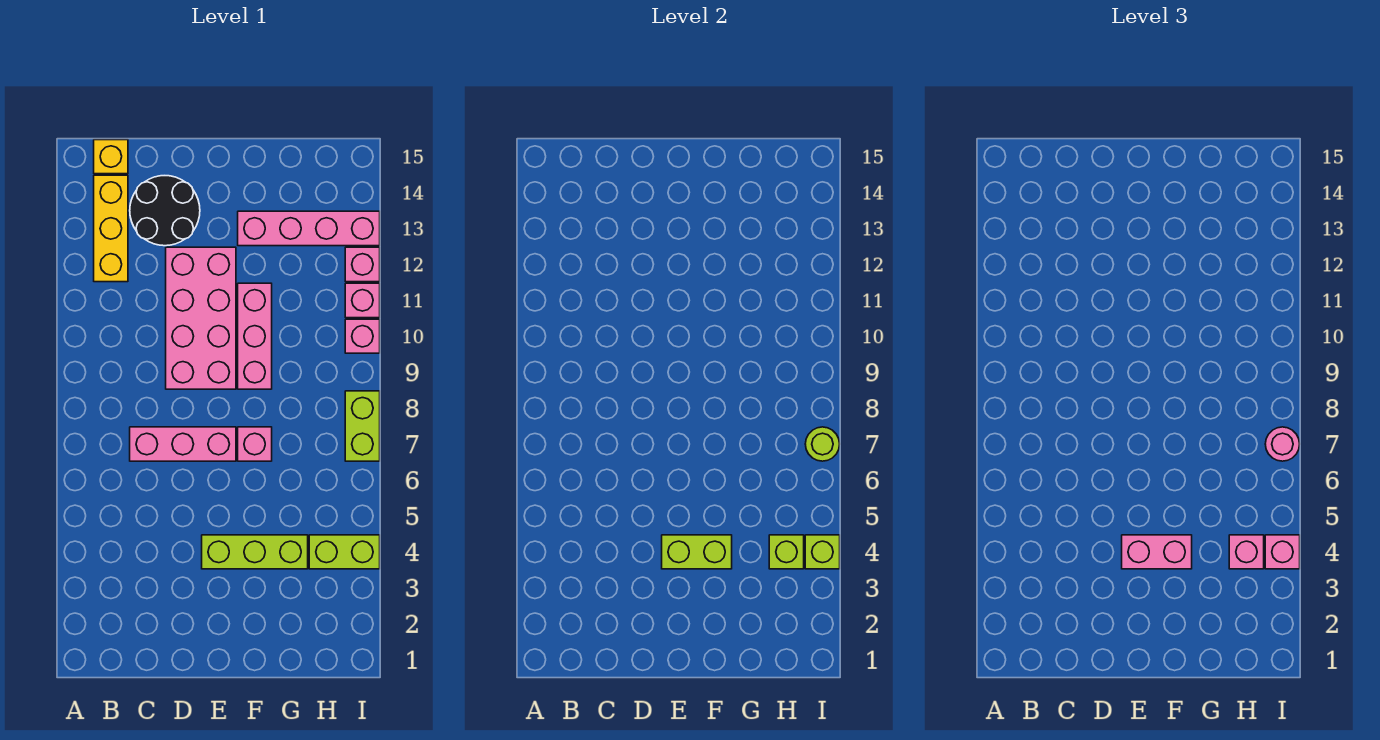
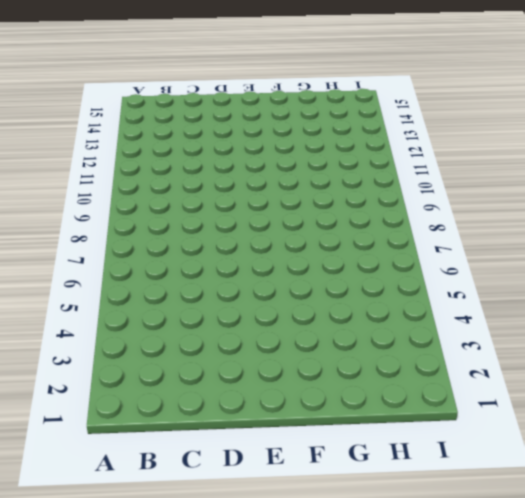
none -> yellow brick B12:B14 level 1
none -> yellow brick B15 level 1
none -> pink brick C7:E7 level 1

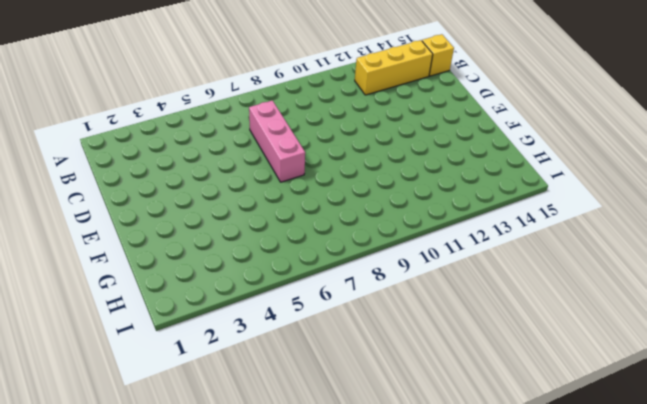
none -> black round brick C13:D14 level 1
none -> pink brick D9:E12 level 1
none -> lime brick E4:G4 level 1

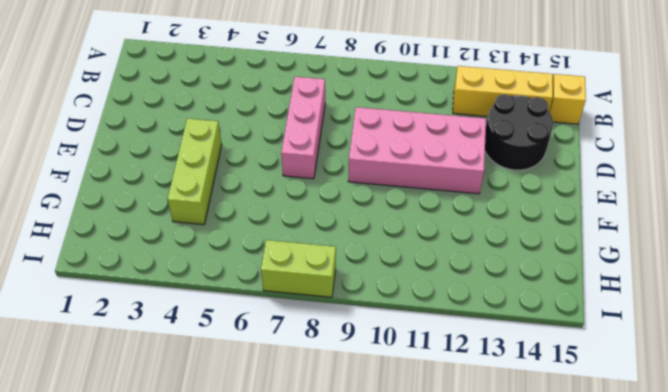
none -> pink brick F7 level 1
none -> pink brick F9:F11 level 1
none -> pink brick F13:I13 level 1

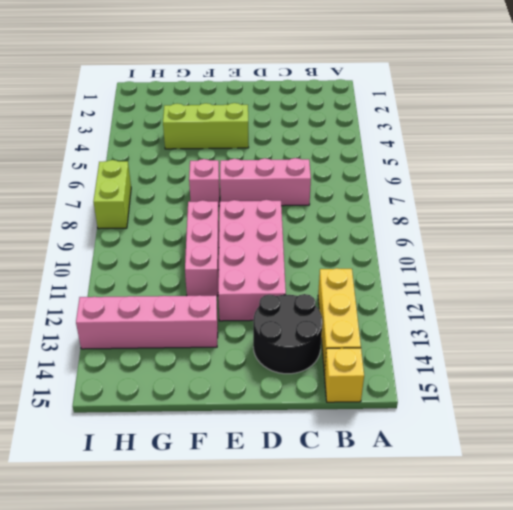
none -> lime brick H4:I4 level 1
none -> pink brick I10 level 1
none -> pink brick I11 level 1

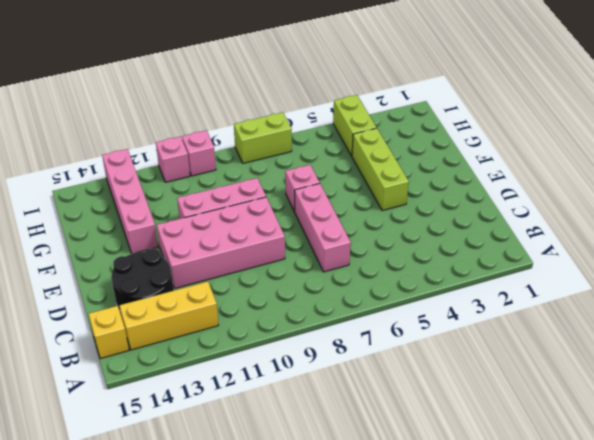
none -> pink brick I12 level 1
none -> lime brick E4:F4 level 2
none -> lime brick H4 level 2

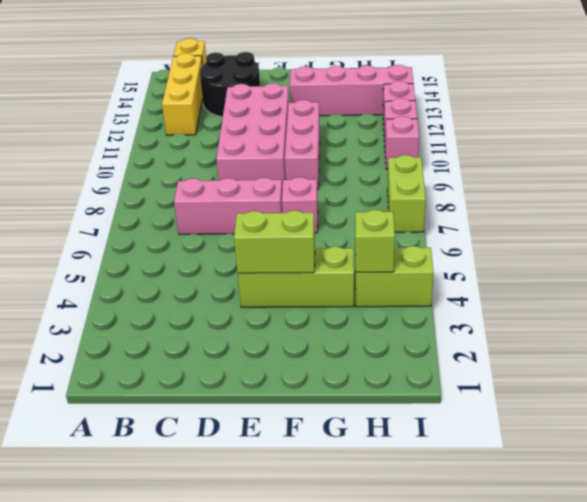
none -> lime brick I4 level 2
none -> lime round brick I7 level 2
none -> pink brick E4:F4 level 3

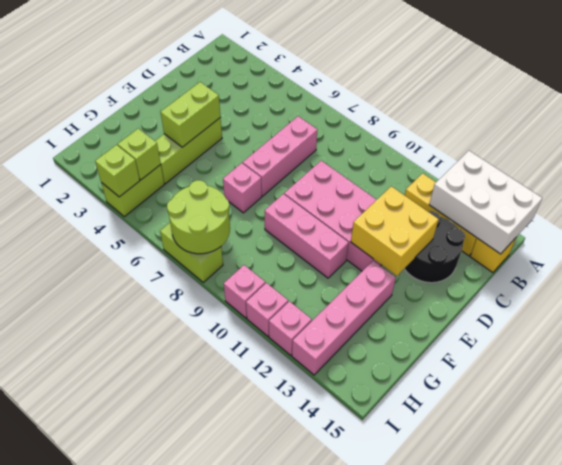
white brick A13:B15 level 2 -> none
yellow brick D12:E13 level 2 -> none
lime round brick H7:I8 level 2 -> lime round brick I7 level 2
none -> pink brick E4:F4 level 3
none -> pink brick H4 level 3
none -> pink brick I4 level 3

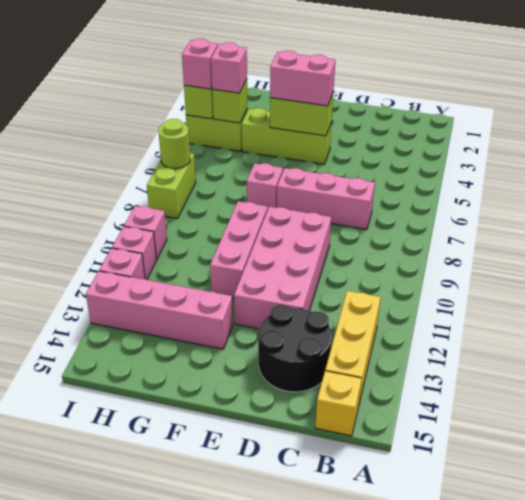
none -> pink round brick I7 level 3

